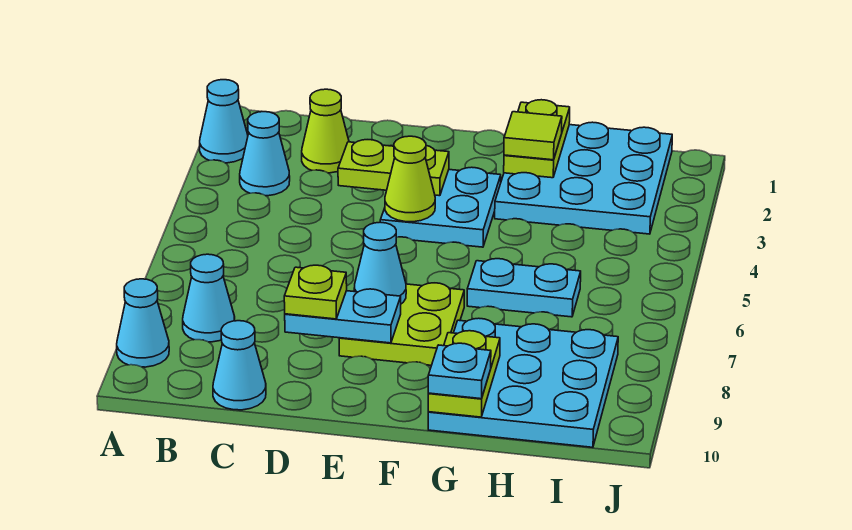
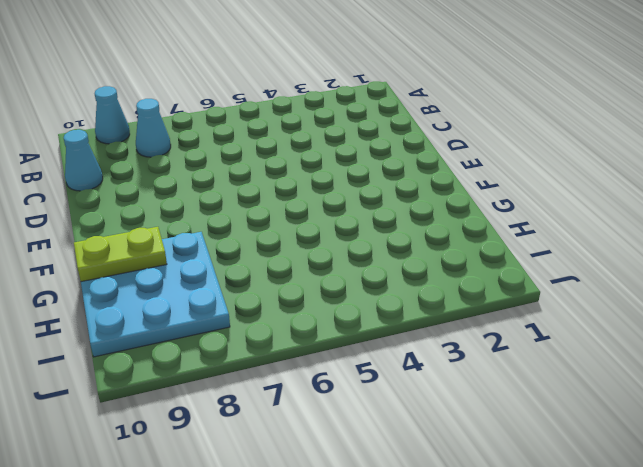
none -> cyan cone A2 level 1
none -> cyan cone B3 level 1
none -> lime cone C2 level 1

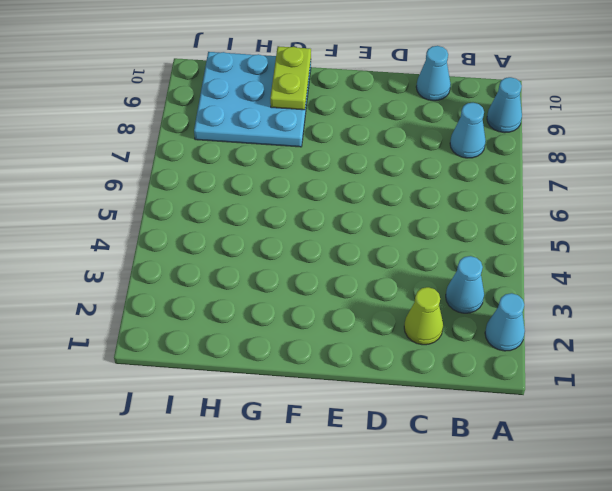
none -> cyan plate E3:F4 level 1
none -> lime plate E7:F8 level 1
none -> cyan plate G1:I3 level 1

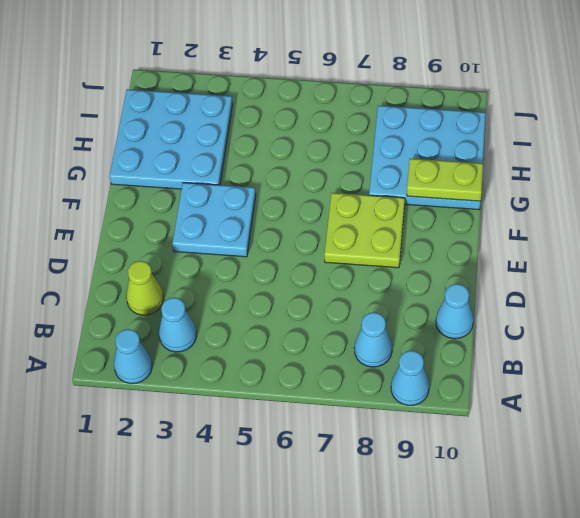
none -> cyan plate G6:H6 level 1
none -> lime plate D3:E3 level 2
none -> cyan plate D8:E8 level 2

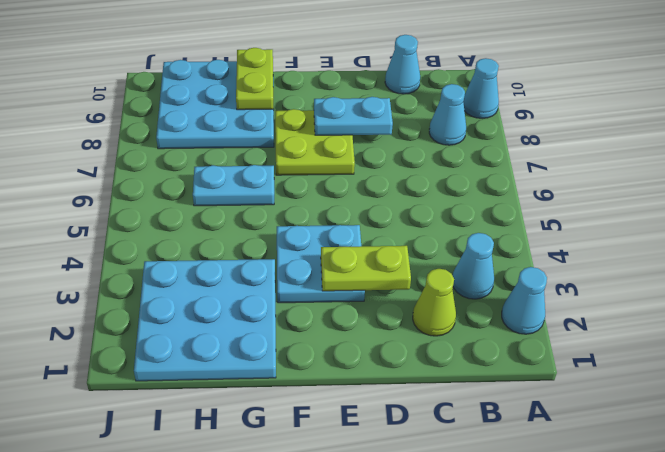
none -> lime cone E4 level 2
none -> cyan cone E7 level 2
none -> lime plate G1:G2 level 2

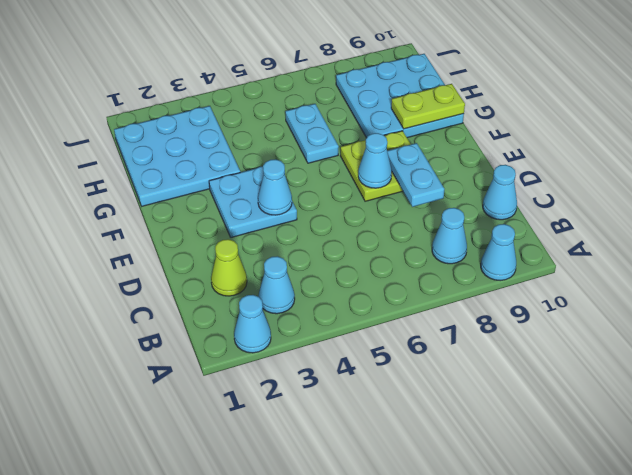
cyan cone E4 level 2 -> lime cone E4 level 2
none -> lime plate D3:E3 level 2
none -> lime plate G1:G2 level 2
none -> lime plate D8 level 3

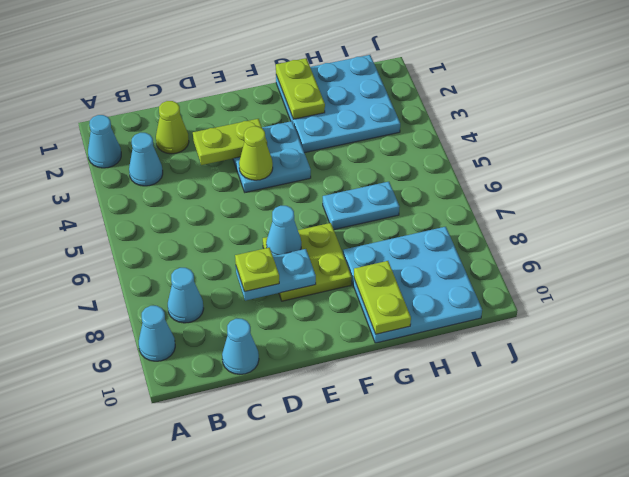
none -> lime tile G2 level 3
none -> cyan plate G10 level 3

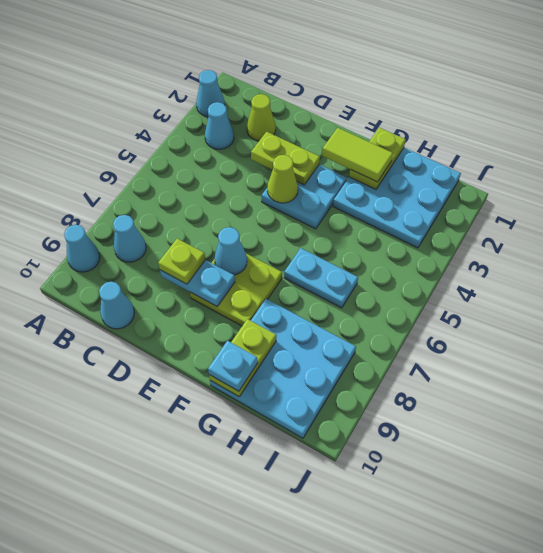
lime tile F2:G2 level 3 -> lime tile G2 level 3

